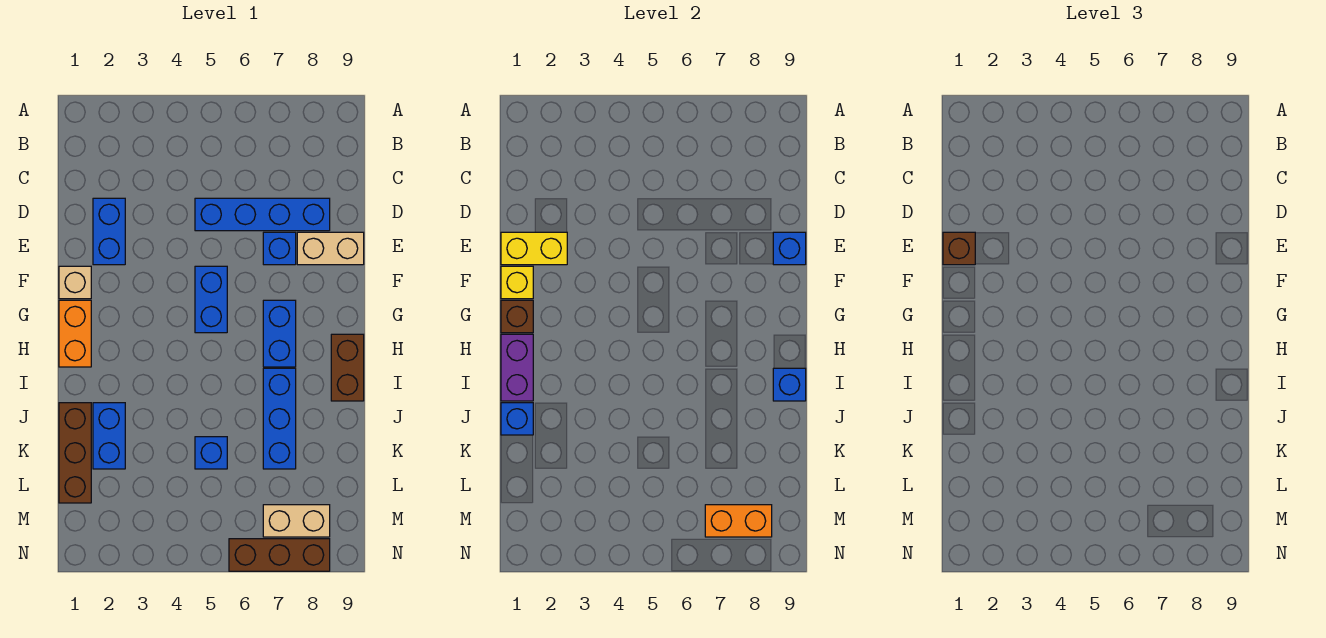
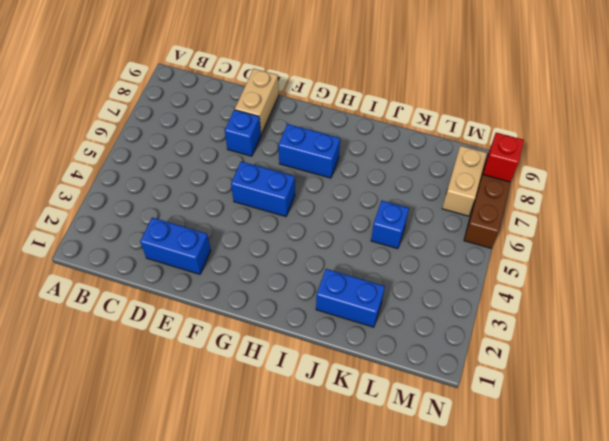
red brick N8 level 2 -> none
none -> blue brick D5:D8 level 1
none -> tan brick F1 level 1
none -> orange brick G1:H1 level 1

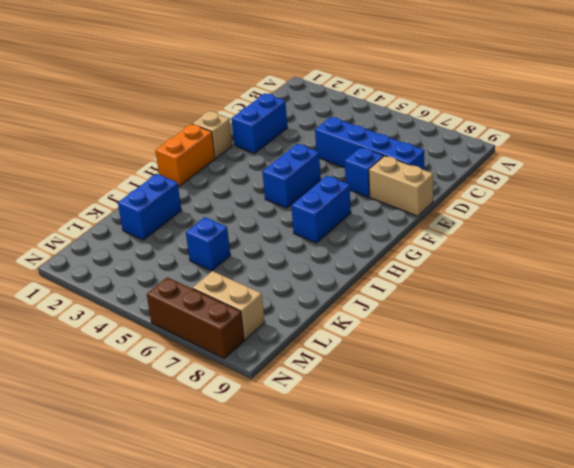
none -> brown brick H9:I9 level 1
none -> blue brick I7:K7 level 1
none -> brown brick J1:L1 level 1

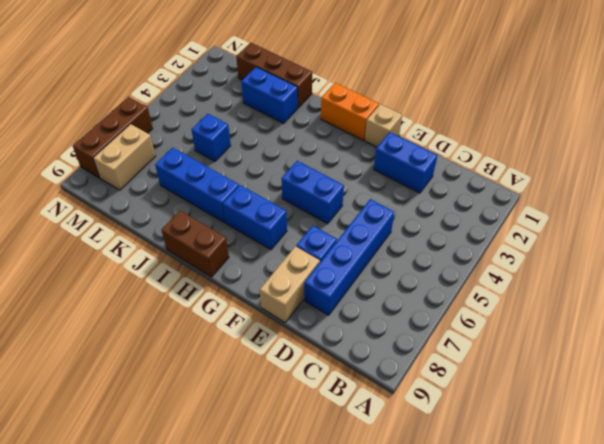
none -> yellow brick E1:E2 level 2
none -> blue brick E9 level 2
none -> yellow brick F1 level 2

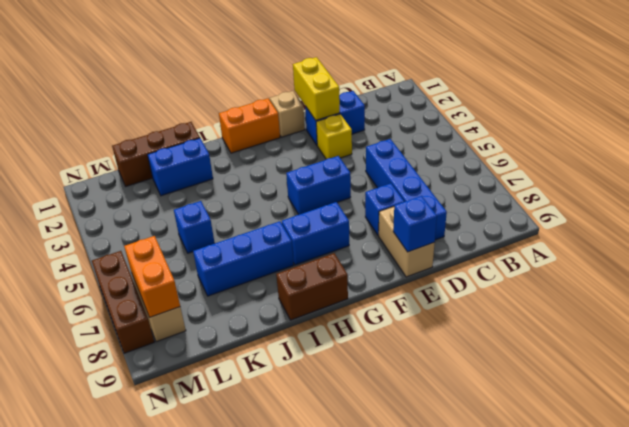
yellow brick E3 level 1 -> yellow brick F1 level 2
none -> brown brick G1 level 2
none -> purple brick H1:I1 level 2
none -> blue brick I9 level 2

